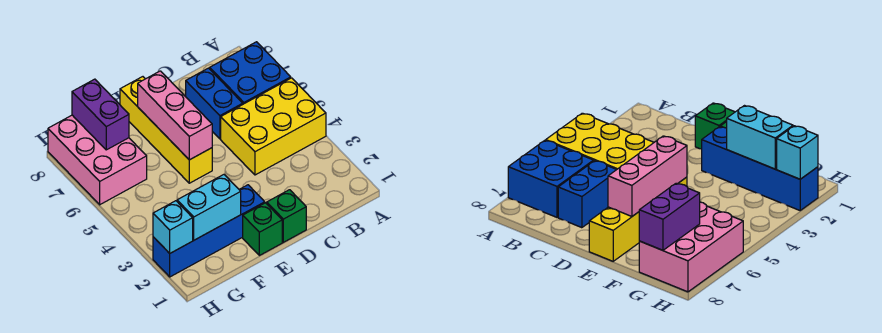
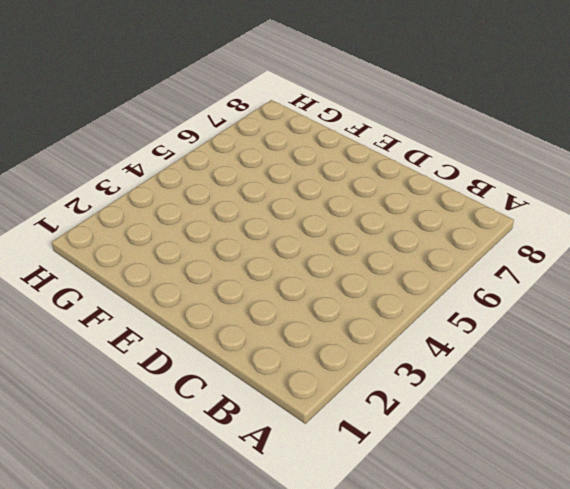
none -> yellow brick A4:C5 level 1
none -> blue brick A6:B7 level 1
none -> blue brick C6:C7 level 1

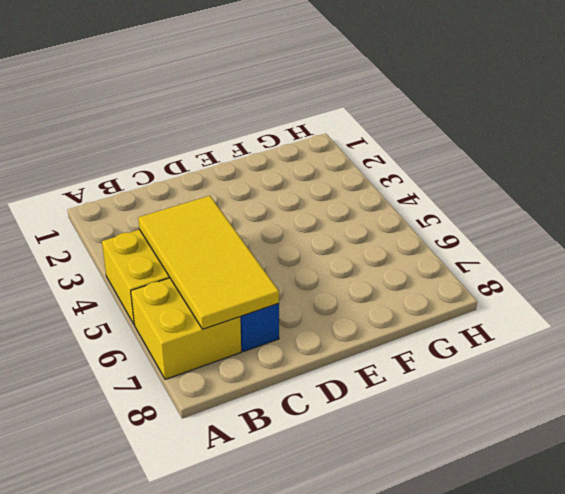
yellow brick A6:B7 level 1 -> blue brick A6:B7 level 1
yellow tile B4:C7 level 2 -> none
none -> green brick D1 level 1
none -> green brick E1 level 1
none -> blue brick E2:H2 level 1

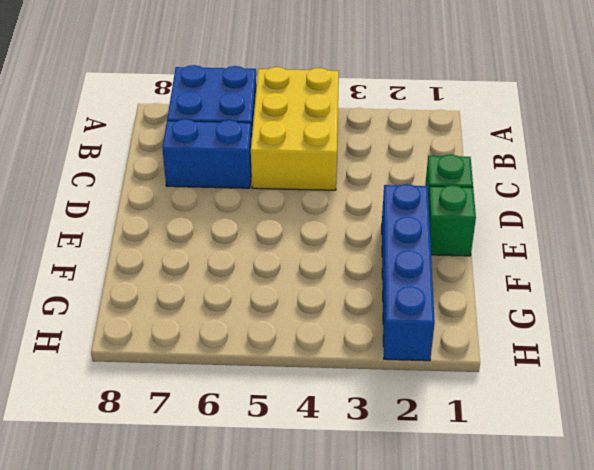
none -> yellow brick E5:E8 level 1
none -> pink brick G6:H8 level 1
none -> pink brick E5:E7 level 2

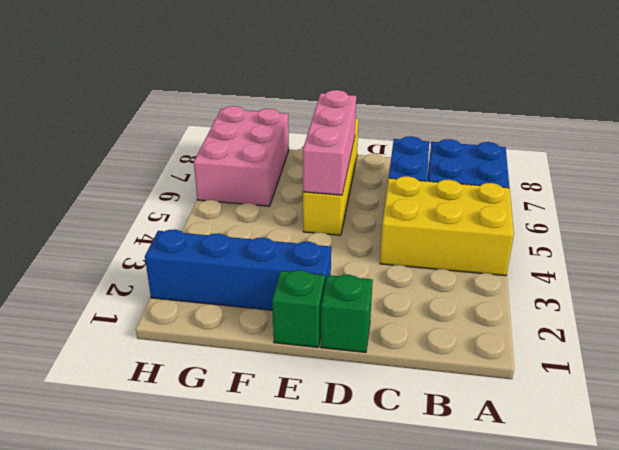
none -> cyan brick F2:G2 level 2
none -> purple brick G7:G8 level 2
none -> cyan brick H2 level 2

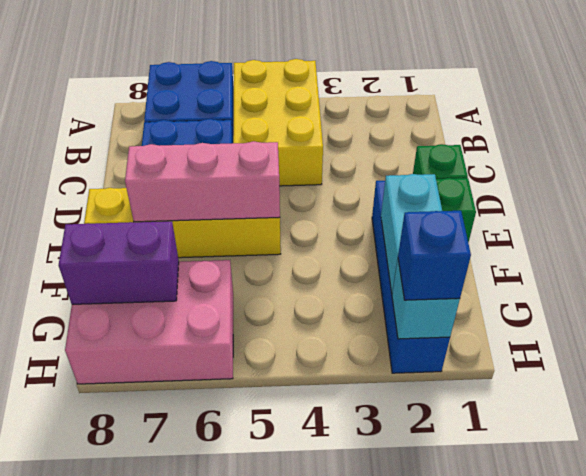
blue brick H2 level 3 -> none

